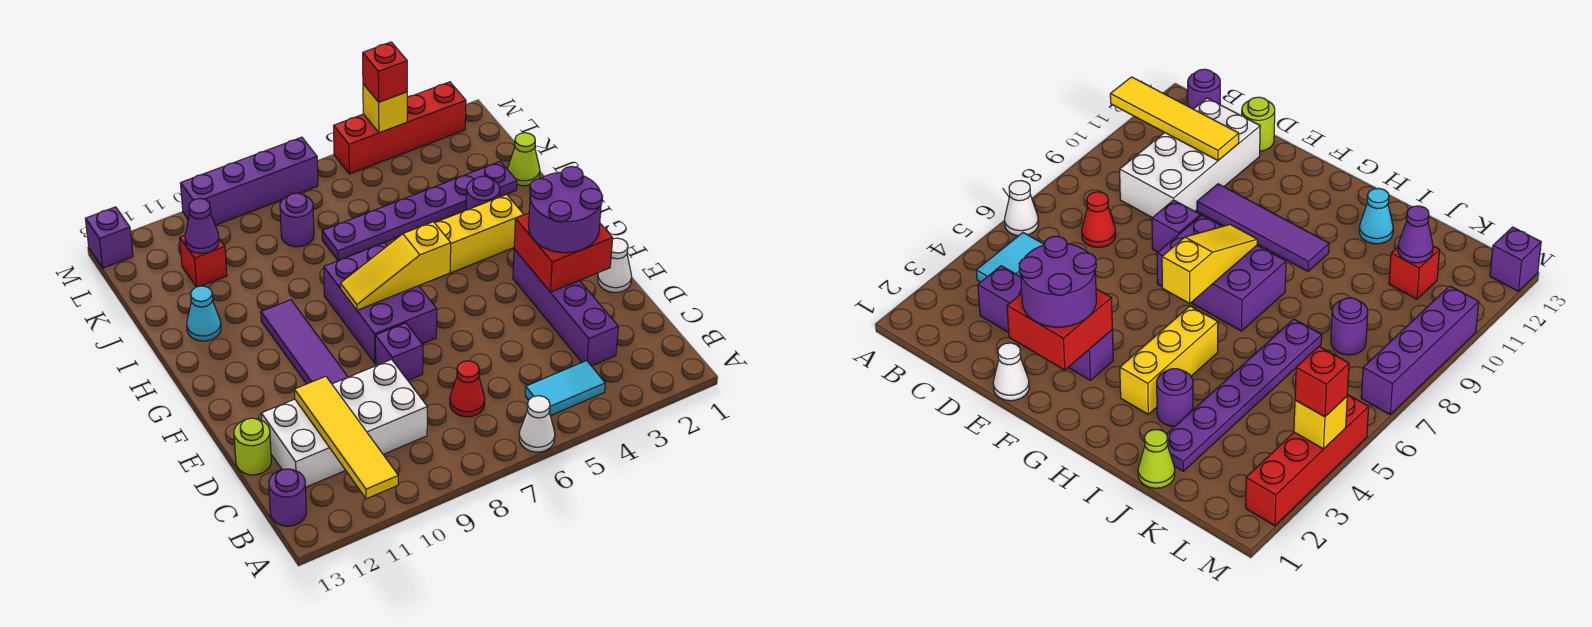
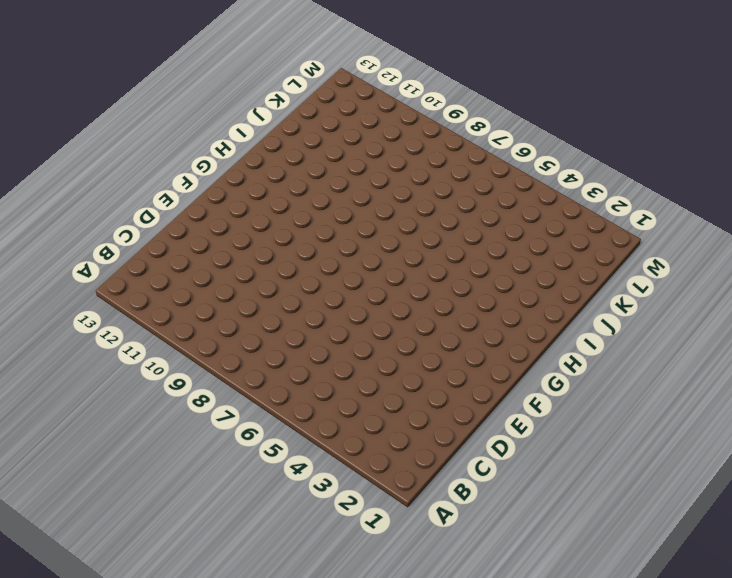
none -> white cone A6 level 1
none -> cyan tile B4:B5 level 1
none -> purple round brick B13 level 1

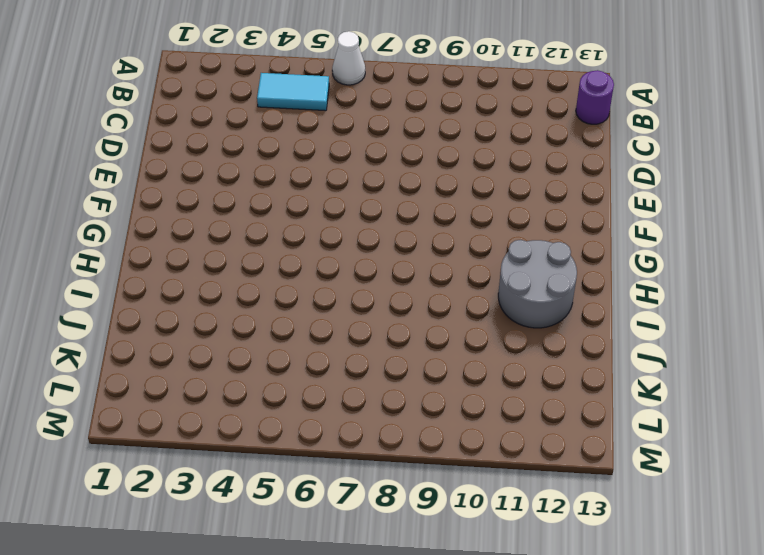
grey round brick H11:I12 level 1 -> cyan cone I12 level 1
none -> purple brick C3:F3 level 1
none -> red cone C7 level 1
none -> white brick C9:D12 level 1

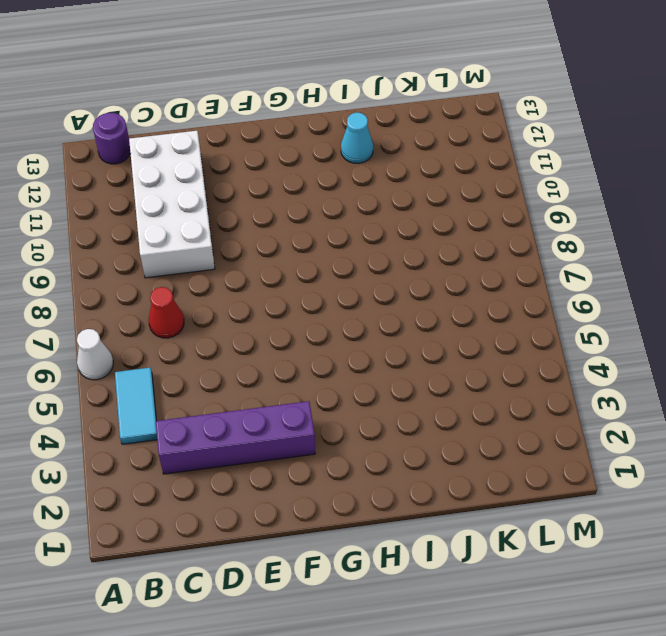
none -> lime round brick D13 level 1
none -> white cone E1 level 1
none -> purple brick E8 level 1

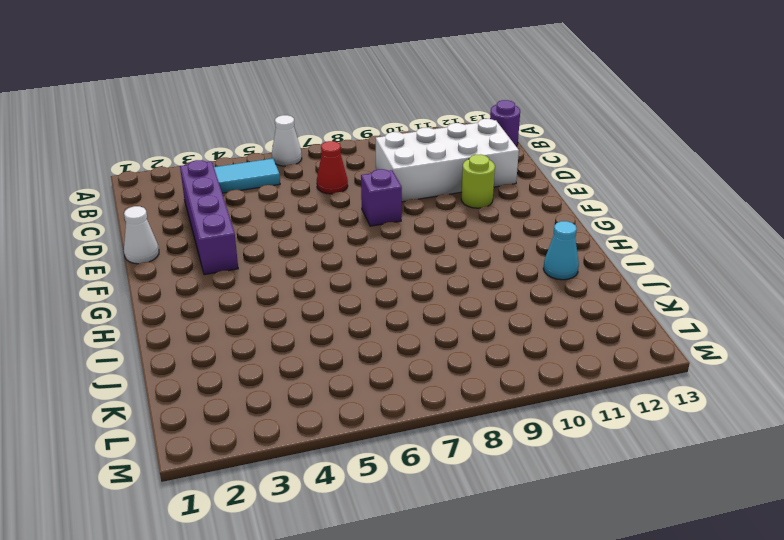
lime round brick E11 level 1 -> lime round brick D13 level 1
none -> purple tile E10:H10 level 1
none -> purple brick F7:H8 level 1
none -> yellow brick H3:H5 level 1

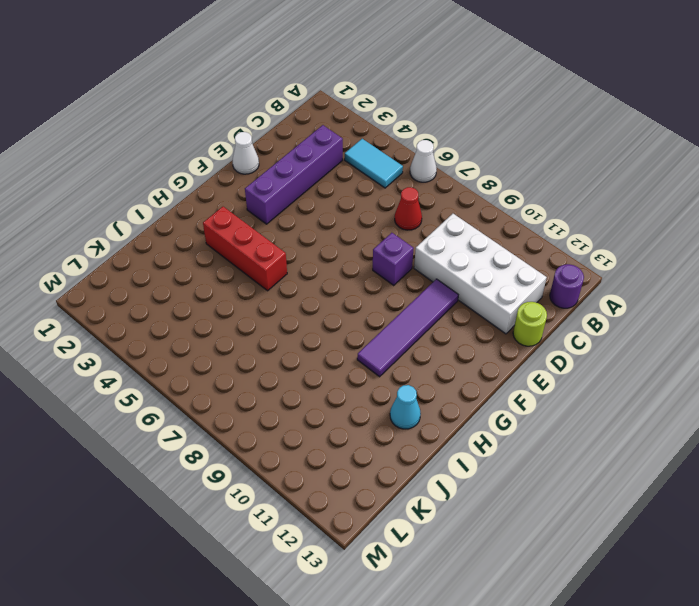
red brick H3:H5 level 1 -> yellow brick H3:H5 level 1
none -> purple brick F7:H8 level 1
none -> purple round brick I3 level 1
none -> lime cone J1 level 1

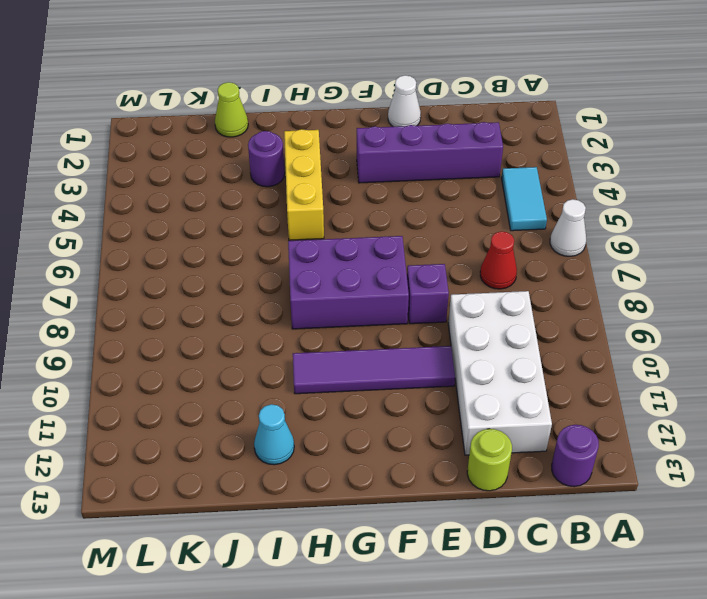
none -> purple plate J2:J7 level 1
none -> purple round brick K8 level 1
none -> red brick K11 level 1

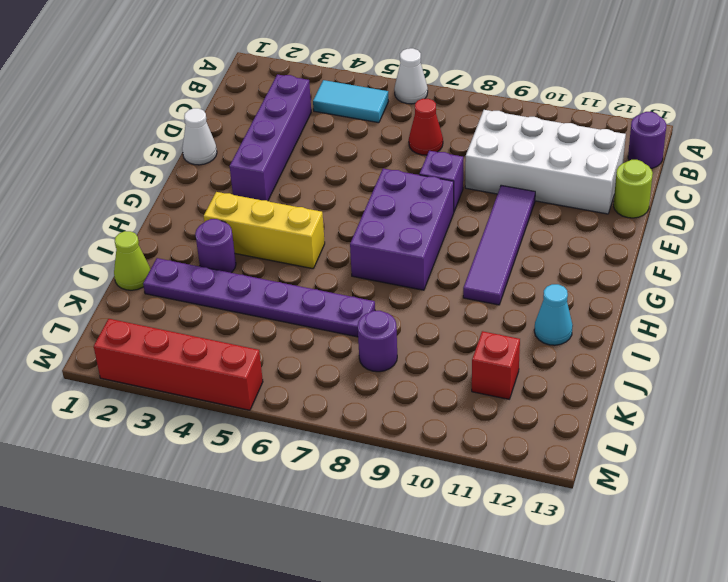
none -> purple brick M7:M10 level 1
none -> purple brick M13 level 1
none -> yellow tile A11:D11 level 2

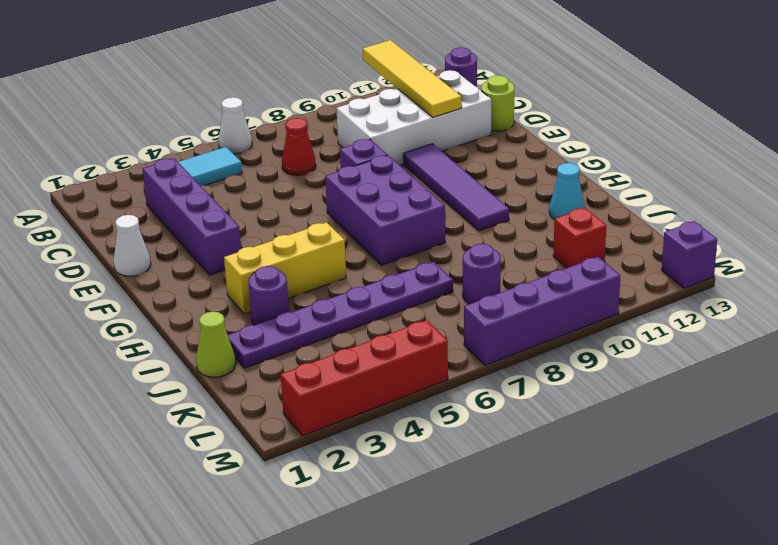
none -> red brick E2:F3 level 2
none -> yellow slope G6:G8 level 2 top 6
none -> purple cone K11 level 2

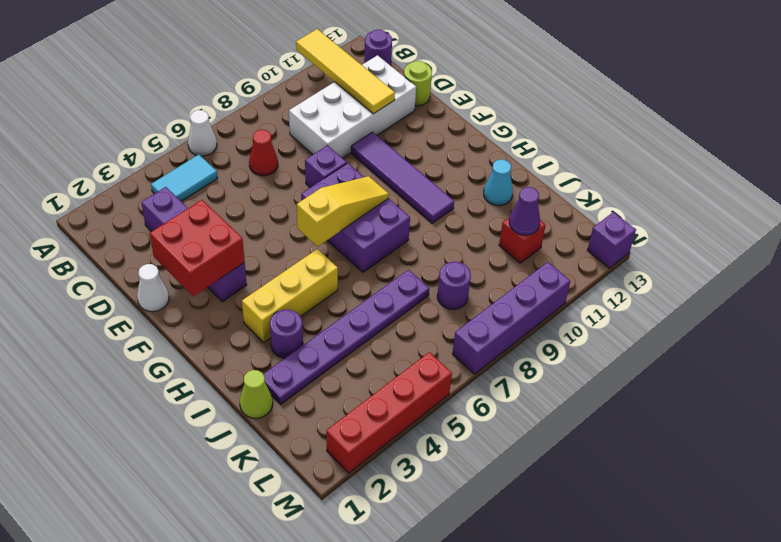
none -> yellow brick M4 level 2
none -> purple round brick E2:F3 level 3
none -> red brick M4 level 3

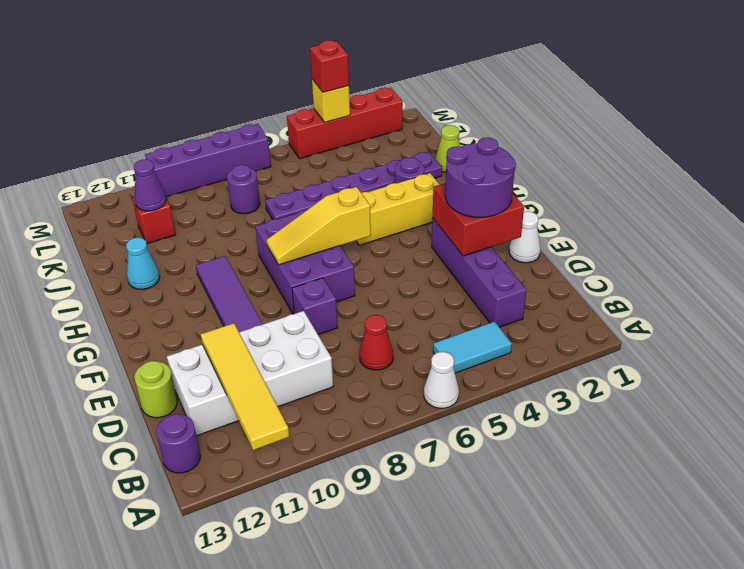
none -> purple brick M13 level 1

